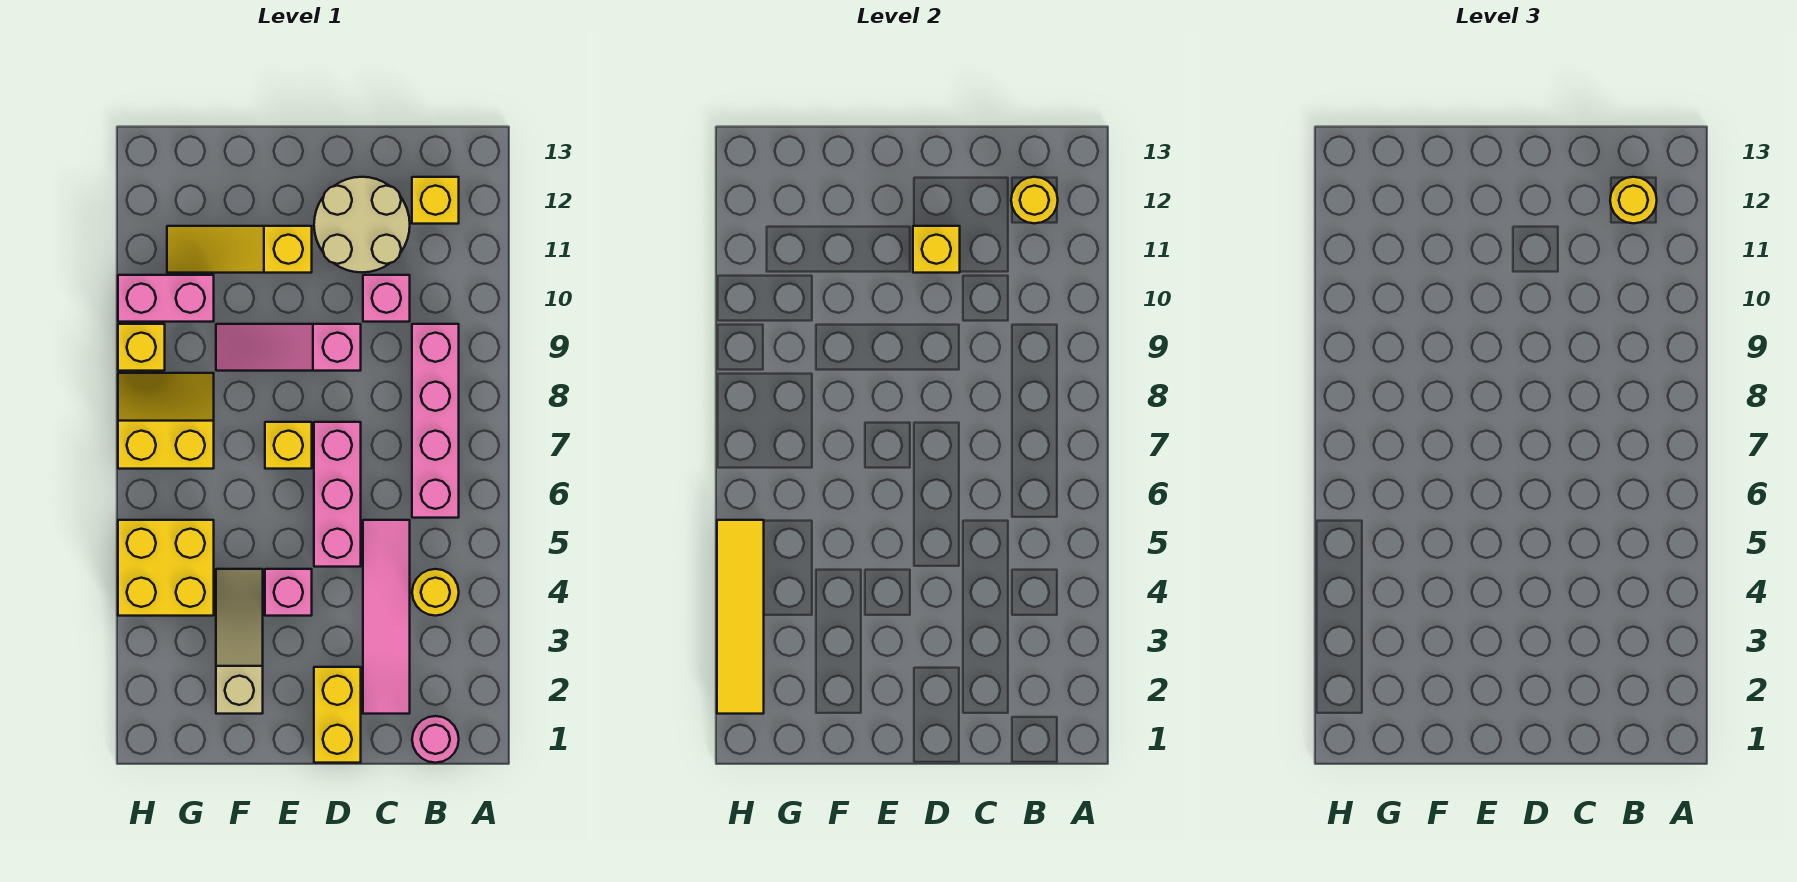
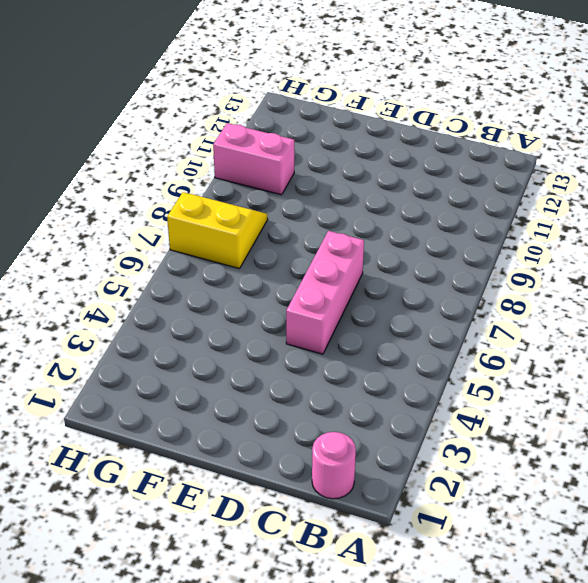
none -> yellow round brick B4 level 1
none -> pink brick B6:B9 level 1
none -> yellow brick B12 level 1

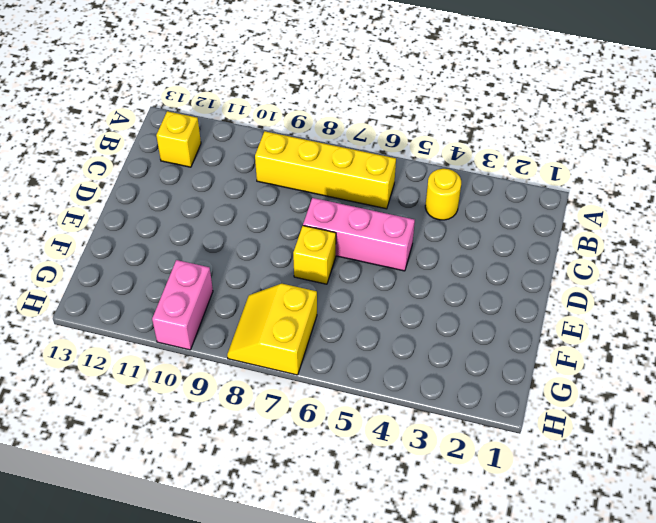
yellow brick B6:B9 level 1 -> pink brick B6:B9 level 1
none -> pink round brick B1 level 1
none -> pink tile C2:C5 level 1
none -> pink brick C10 level 1

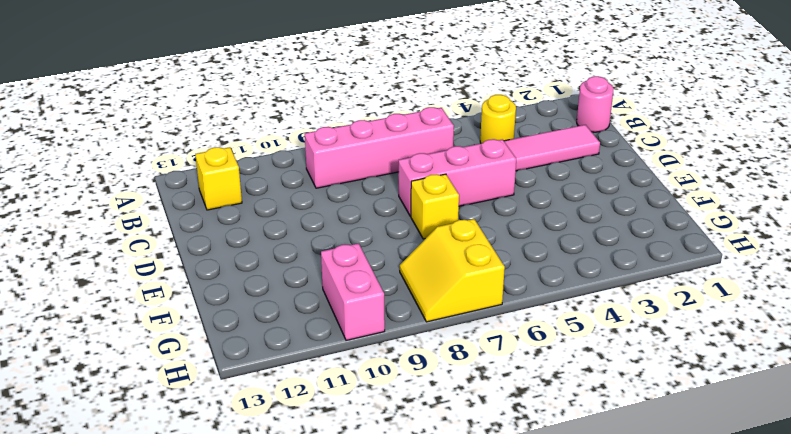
none -> pink brick C10 level 1
none -> tan round brick C11:D12 level 1
none -> yellow brick D1:D2 level 1

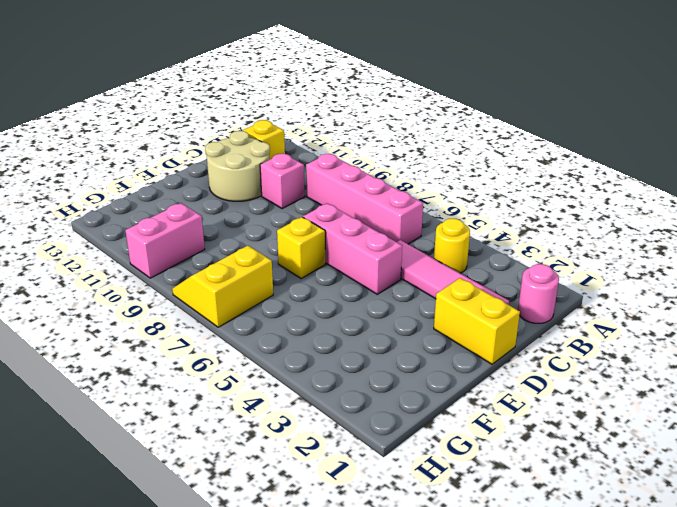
none -> pink slope D9:F9 level 1 top D
none -> pink brick E4 level 1
none -> yellow slope E11:G11 level 1 top E

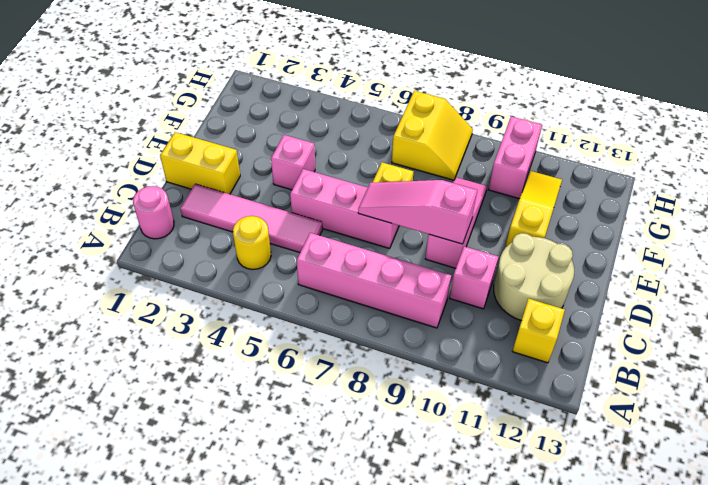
pink slope D7:D9 level 2 top 9 -> none
none -> tan slope F2:F4 level 1 top 2
none -> yellow brick G4:H5 level 1
none -> yellow brick H9 level 1

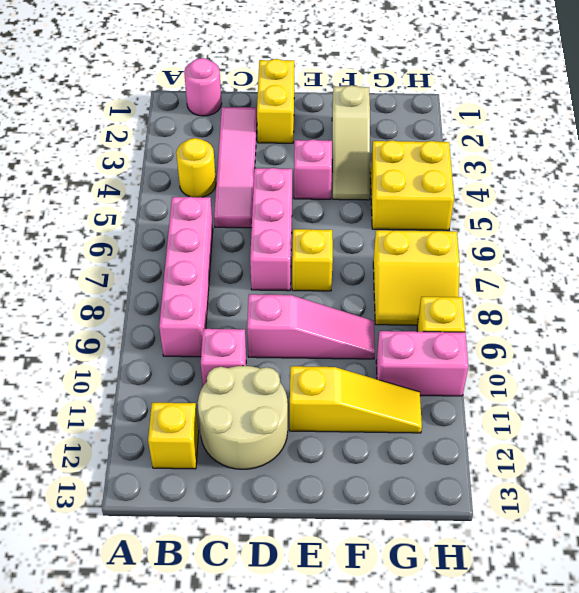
none -> yellow round brick B12 level 2
none -> yellow brick D11 level 2
none -> yellow tile H2:H5 level 2

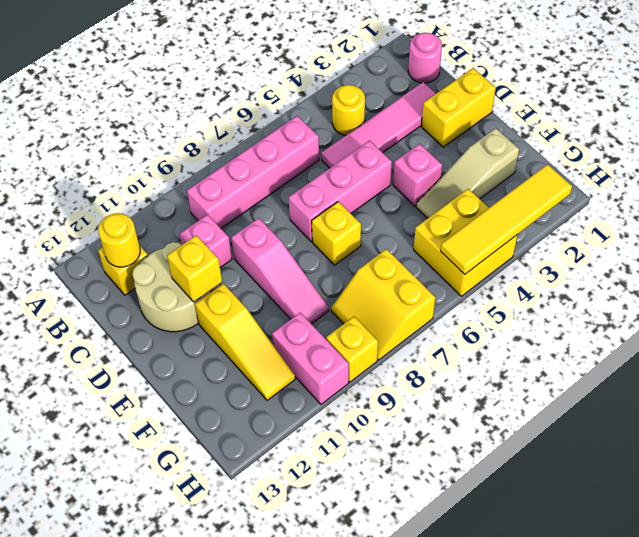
none -> yellow round brick B12 level 3

